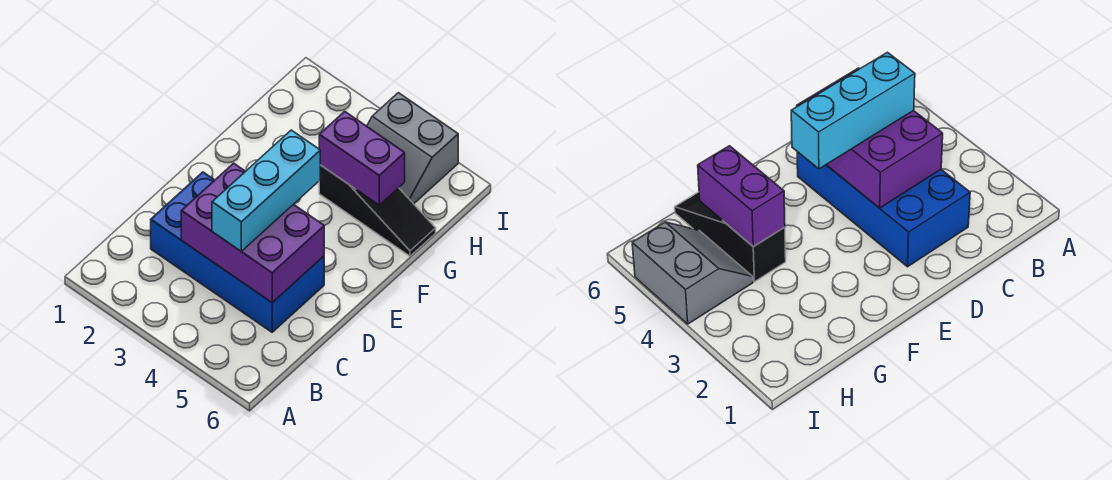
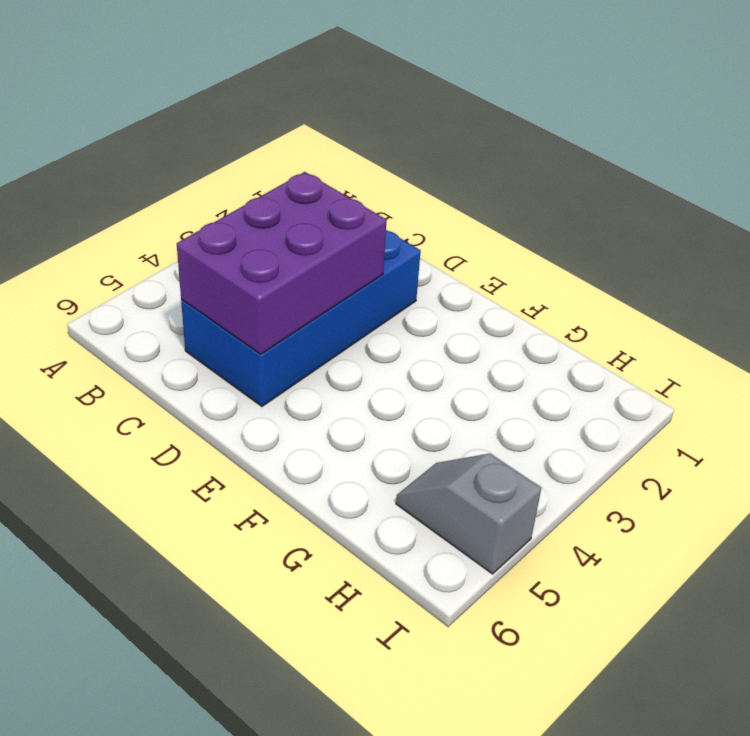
grey slope H5:I5 level 1 top I -> grey slope H4:I5 level 1 top I
none -> black slope G4:G6 level 1 top 4
none -> purple brick G4:G5 level 2

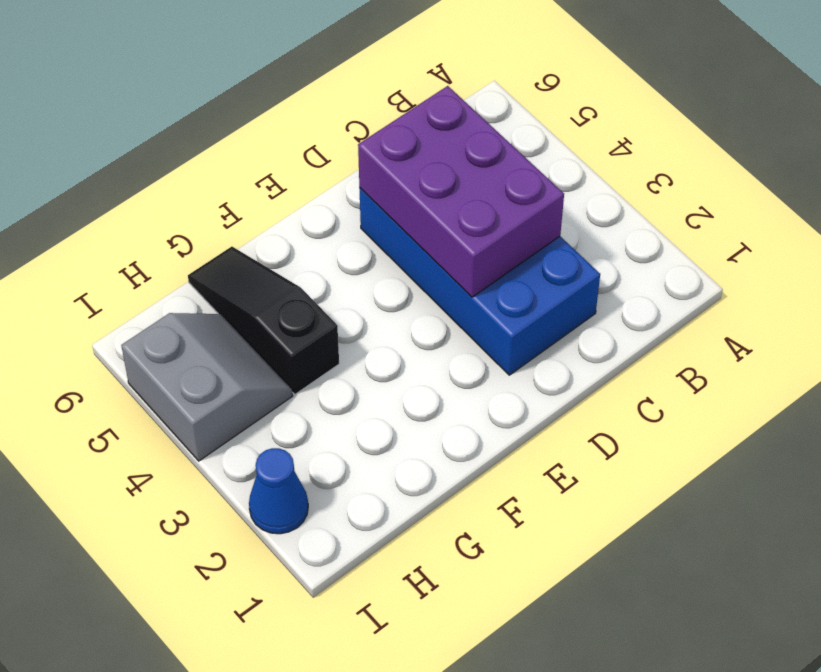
blue cone I2 level 1 -> none
none -> purple brick G4:G5 level 2
none -> cyan brick C4:E4 level 3

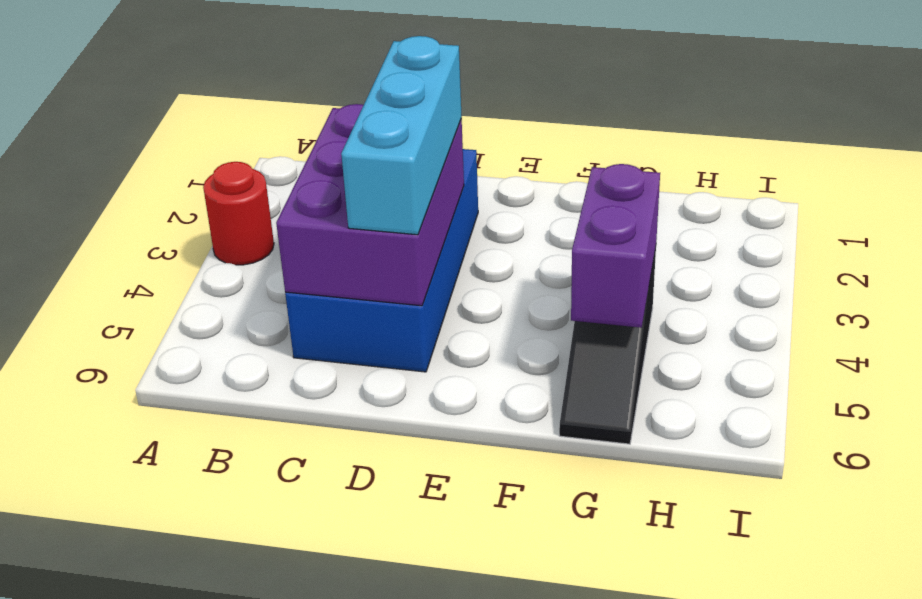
red round brick A3 level 1 -> none
cyan brick D3:D5 level 3 -> cyan brick C4:E4 level 3
none -> grey slope H4:I5 level 1 top I

